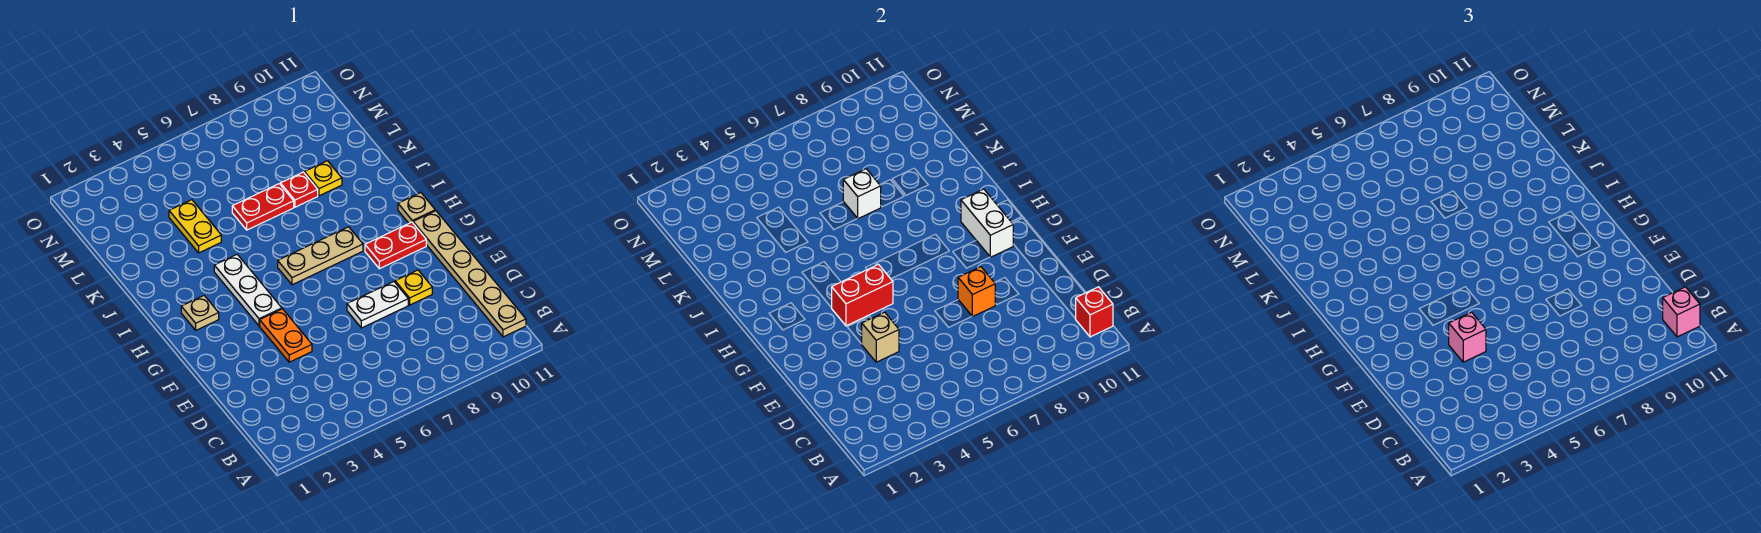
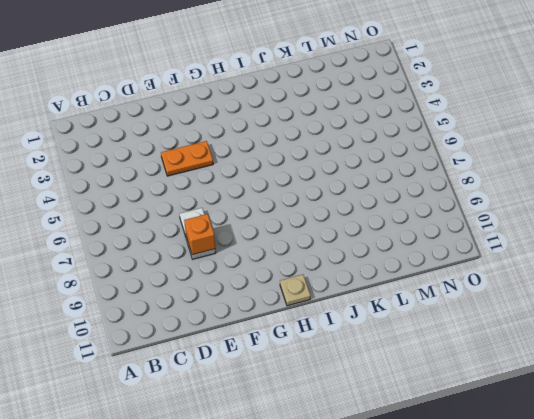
none -> tan plate B11:G11 level 1
none -> yellow plate E9 level 1
none -> white plate G4:I4 level 1

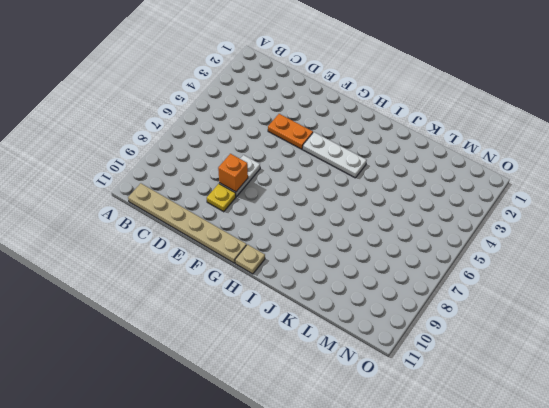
none -> red plate G9:G10 level 1
none -> tan plate H2 level 1
none -> tan plate H6:H8 level 1

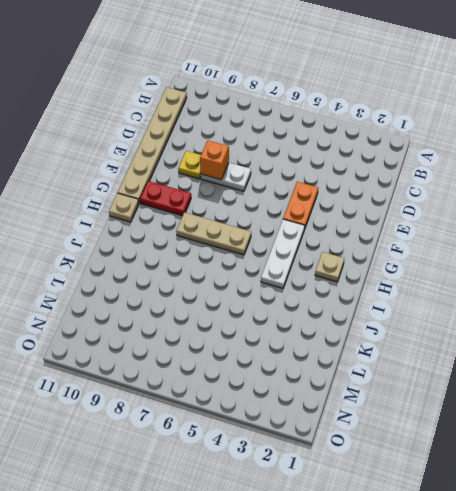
none -> yellow plate K4:L4 level 1
none -> red plate K6:K7 level 1
none -> red plate K8 level 1

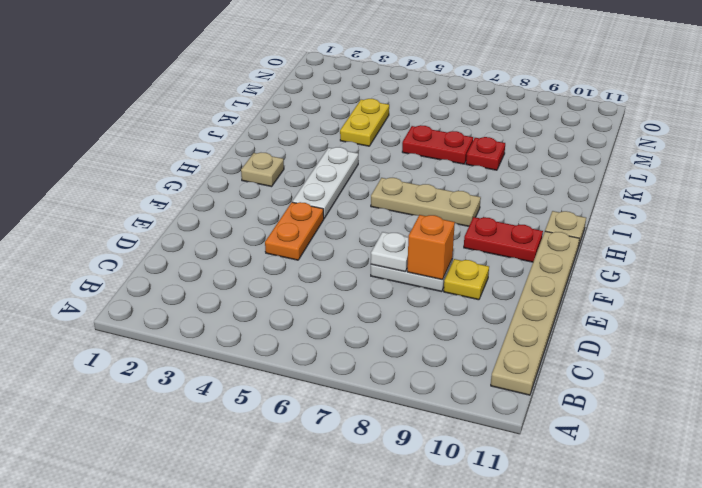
white plate E7 level 2 -> none
none -> yellow plate K9 level 1
none -> red brick B11 level 2
none -> tan brick E4 level 2

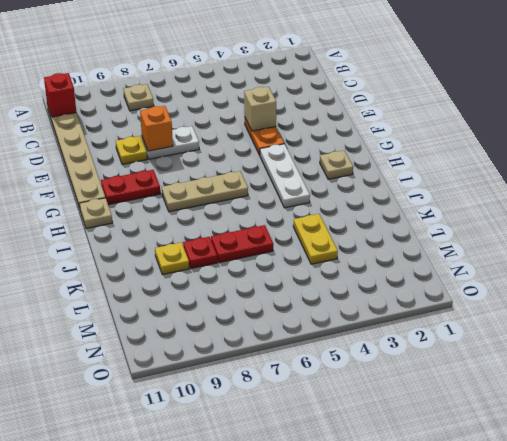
tan plate B8 level 1 -> none
none -> red brick G4:G5 level 2
none -> white brick G10:H10 level 2
none -> white brick K7 level 2

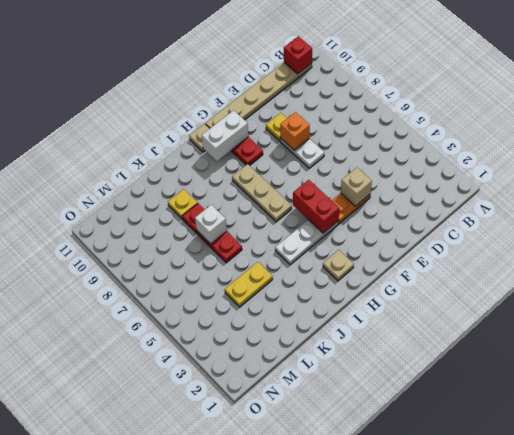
none -> pink brick B11 level 3
none -> pink brick E4 level 3

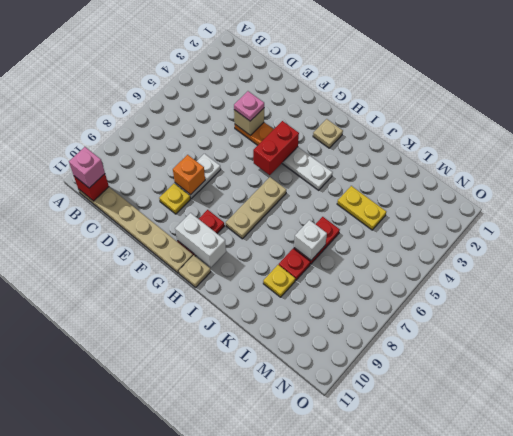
pink plate E4 level 3 -> pink brick E4 level 3

